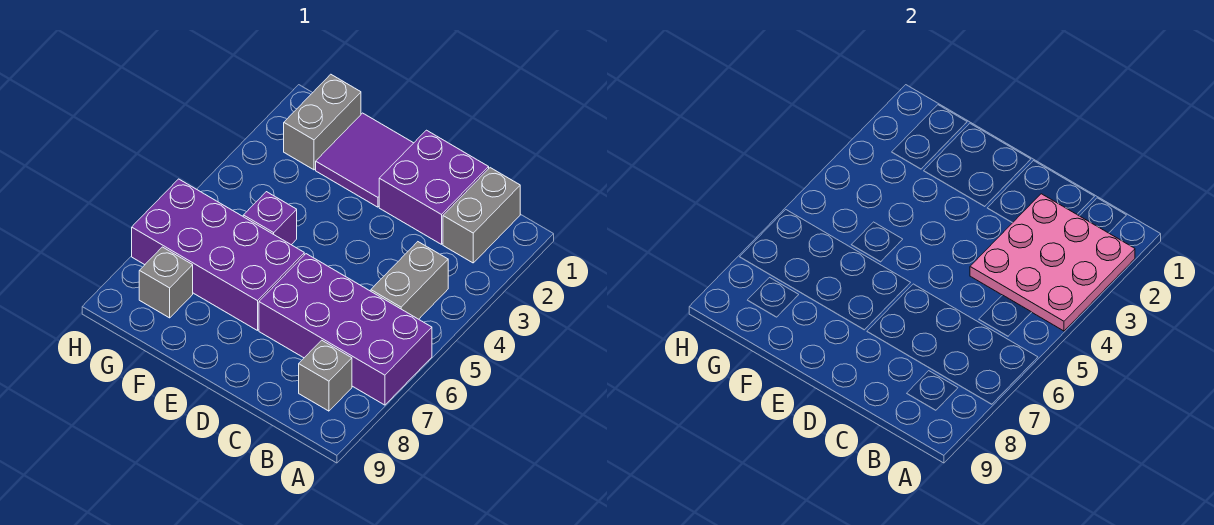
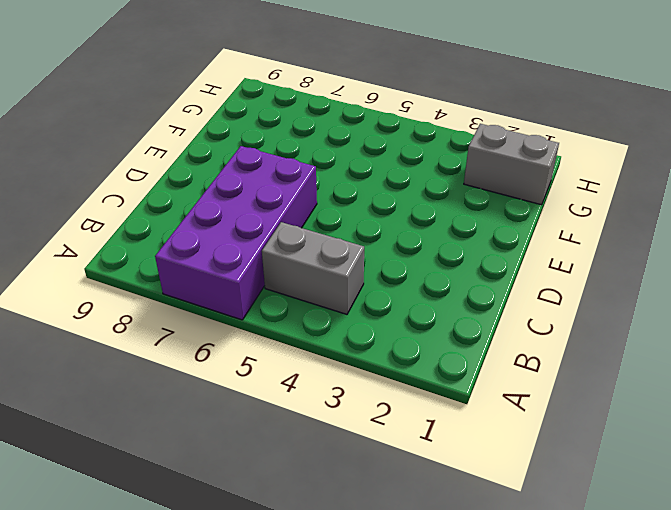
none -> grey brick B1:B2 level 1
none -> grey brick B8 level 1

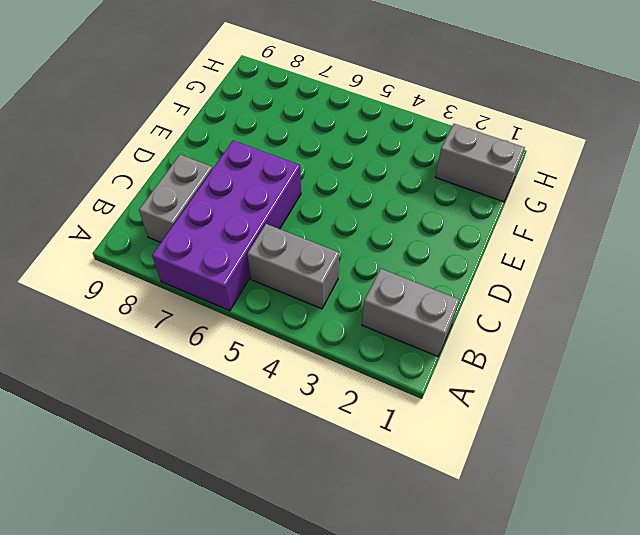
grey brick B8:C8 level 1 -> grey brick B8 level 1
none -> purple brick C1:D2 level 1
none -> purple tile E1:F2 level 1

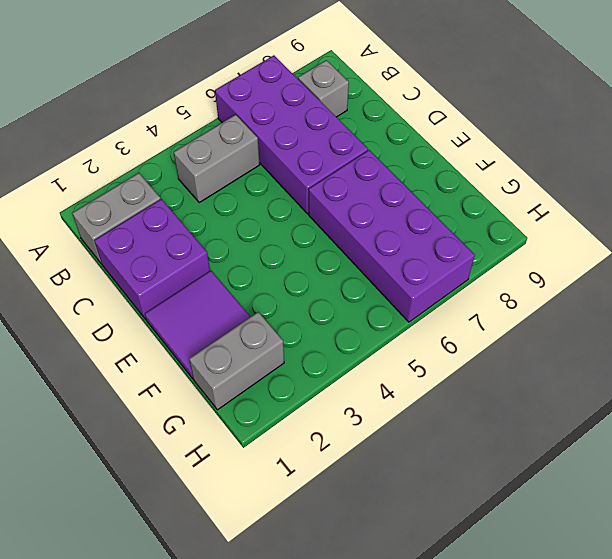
none -> purple brick F5 level 1
none -> grey brick G8 level 1

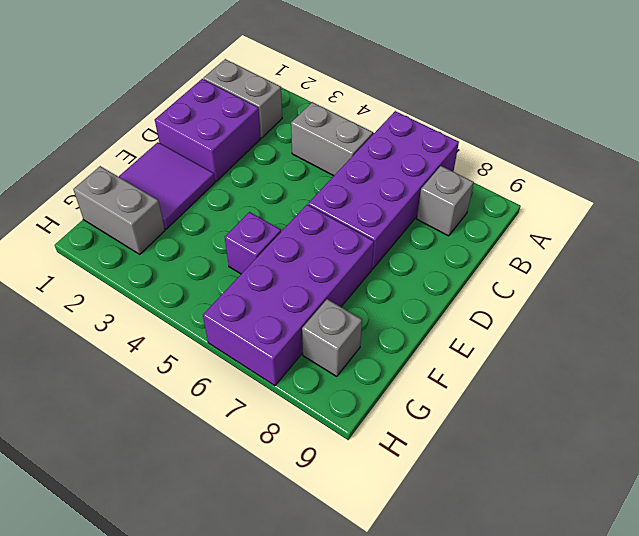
none -> pink plate A2:C4 level 2

